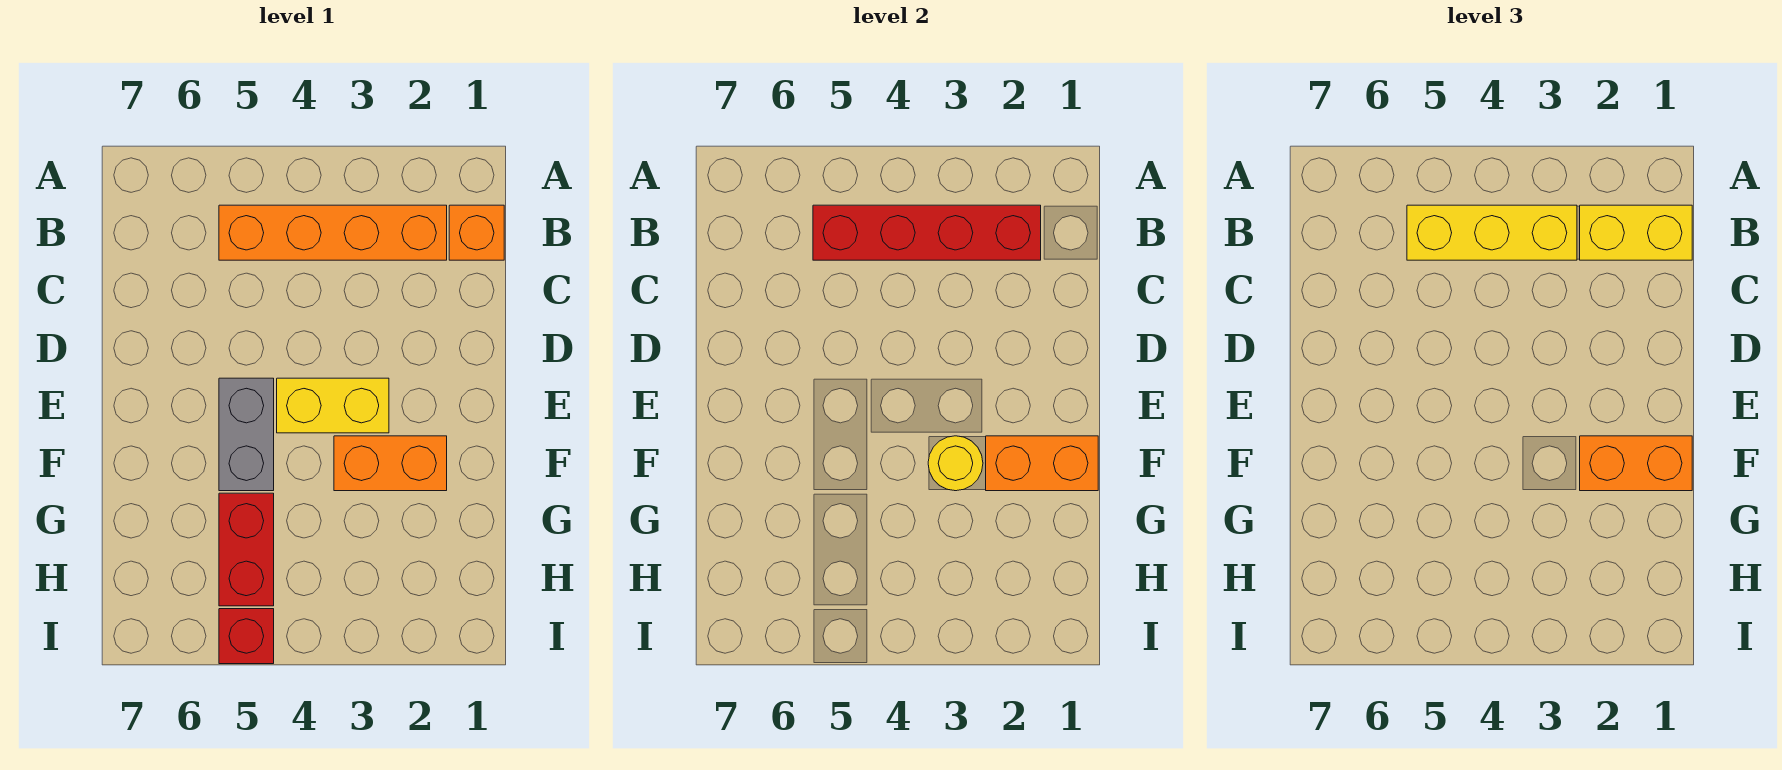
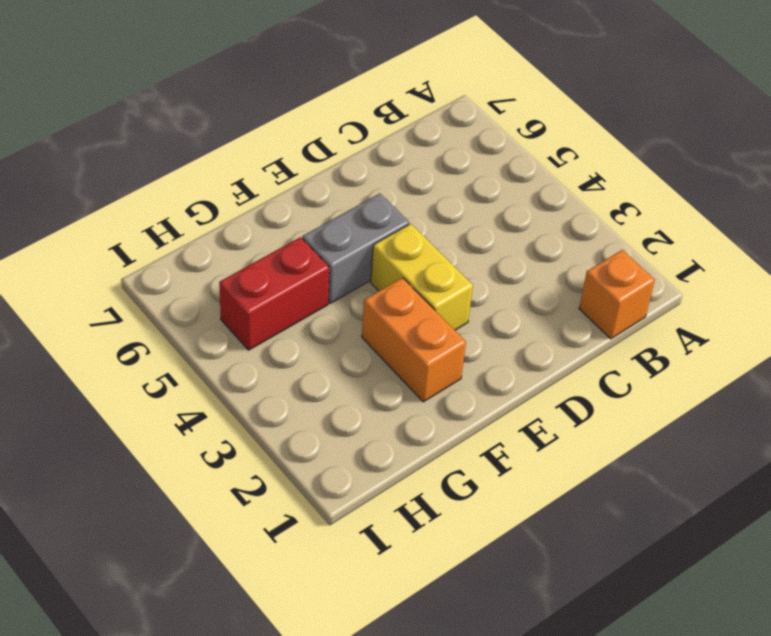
none -> orange brick B2:B5 level 1
none -> red brick I5 level 1
none -> red brick B2:B5 level 2

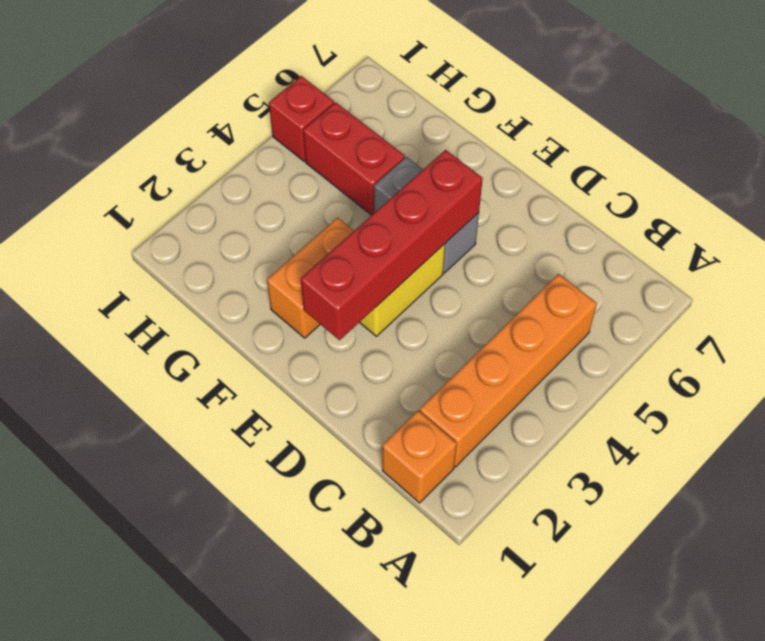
red brick E2:E5 level 2 -> red brick B2:B5 level 2
none -> orange brick F1:F2 level 2
none -> yellow round brick F3 level 2
none -> yellow brick B1:B2 level 3

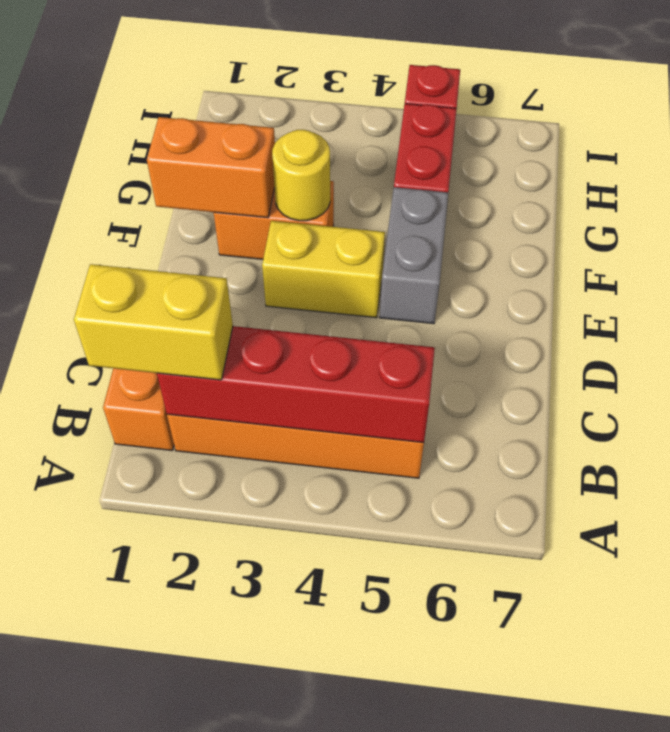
none -> yellow brick B3:B5 level 3
none -> orange brick F1:F2 level 3

